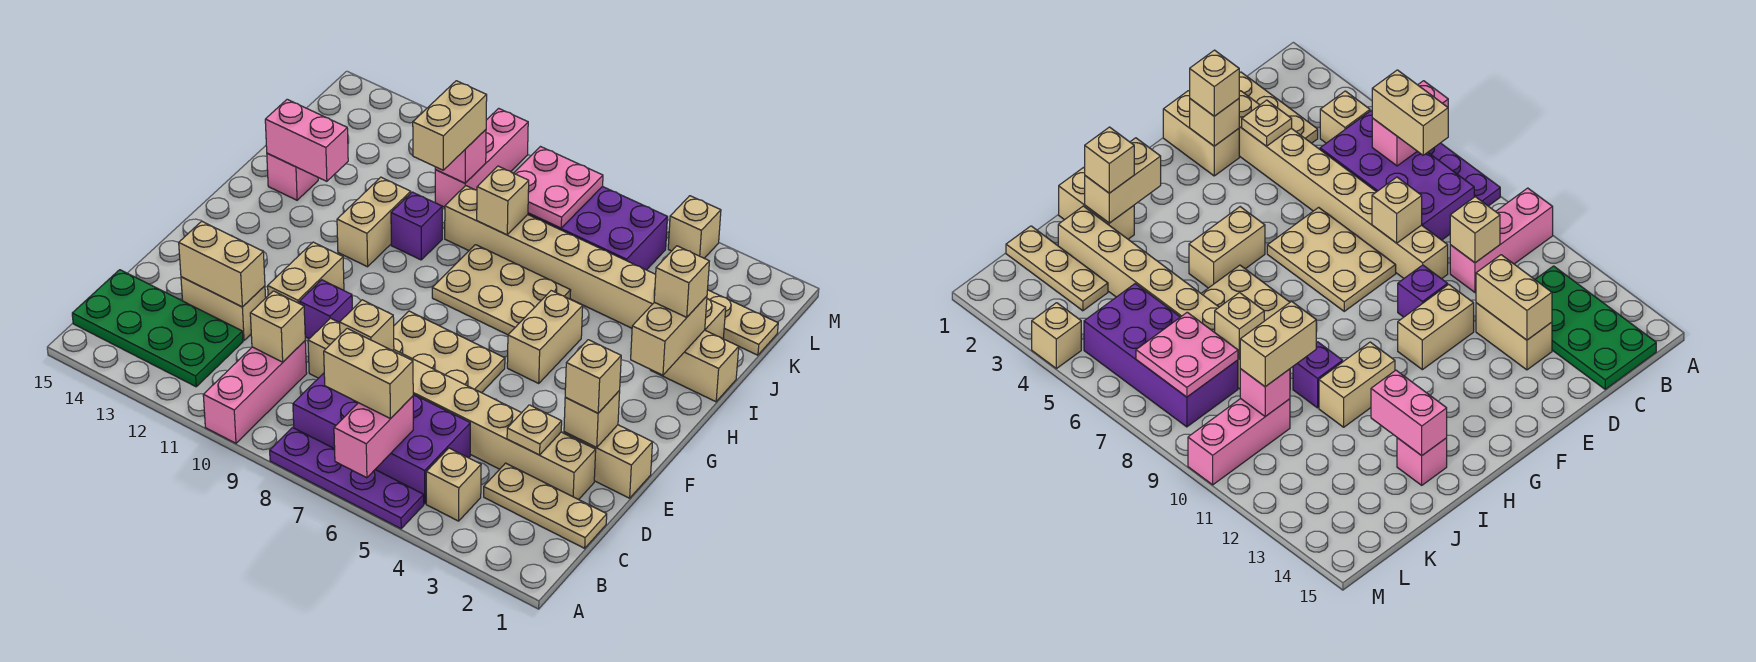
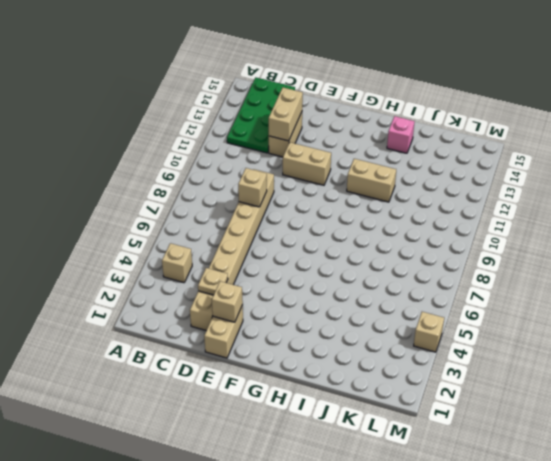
none -> purple plate A5:A8 level 1
none -> pink brick A10:C10 level 1
none -> purple brick B5:C8 level 1
none -> tan plate C1:C3 level 1

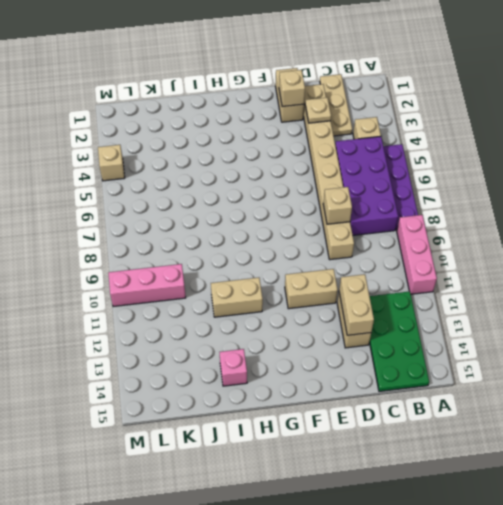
pink brick A9:A11 level 1 -> pink brick A10:C10 level 1
none -> tan plate E6:F8 level 1
none -> purple brick E10 level 1
none -> tan brick G5:H5 level 1
none -> tan plate H6:I8 level 1

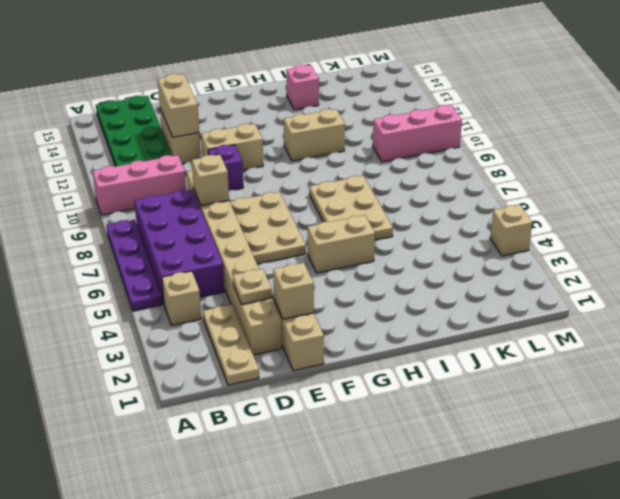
none -> tan brick I1:I2 level 1
none -> purple brick I10 level 1
none -> tan brick J2:J9 level 1
none -> tan plate K1:K3 level 1

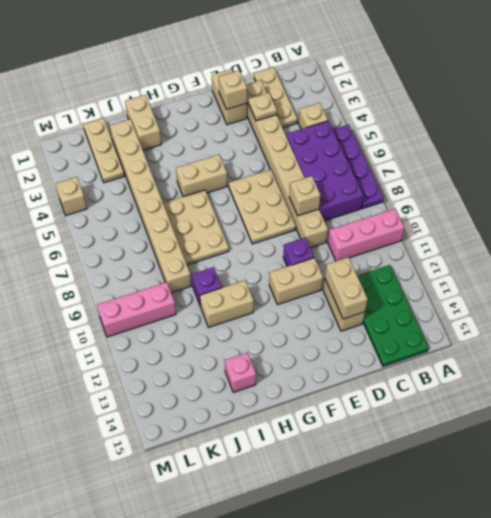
none -> purple brick K5:L8 level 1
none -> pink brick A6:B6 level 2
none -> tan brick C10 level 2
none -> tan brick H2:I2 level 2

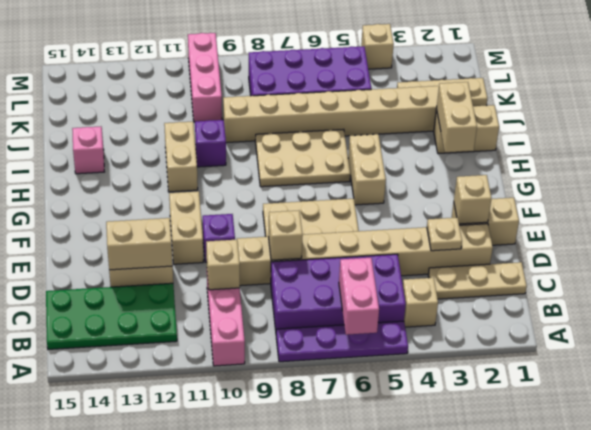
none -> pink brick I13:I14 level 2
none -> tan brick J8 level 2
none -> pink plate K7:L8 level 2
none -> pink brick K10 level 2

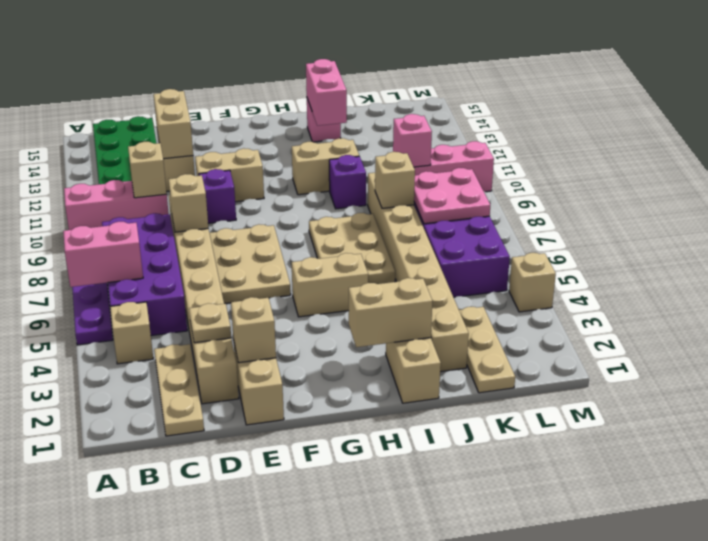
none -> tan brick B6:B7 level 3
none -> tan brick E2 level 3
none -> tan brick I2 level 3
none -> tan brick J10:K10 level 3

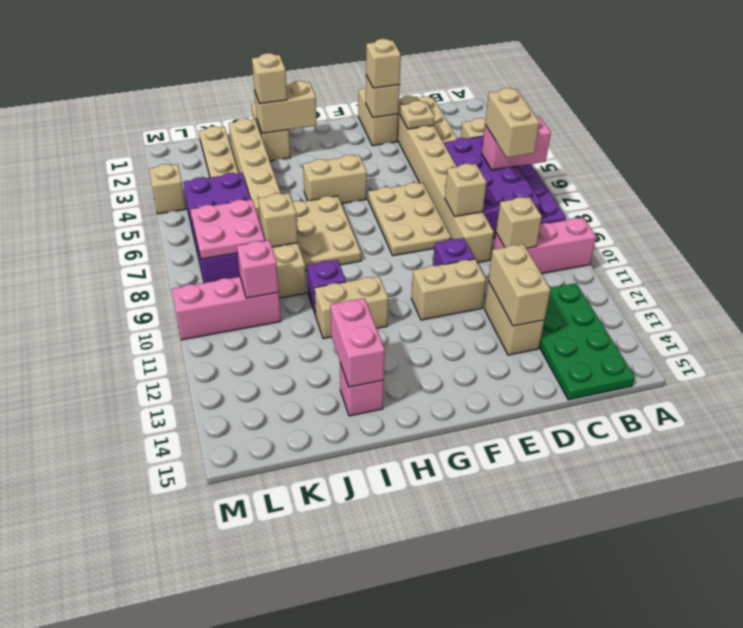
none -> tan brick J10:K10 level 3

